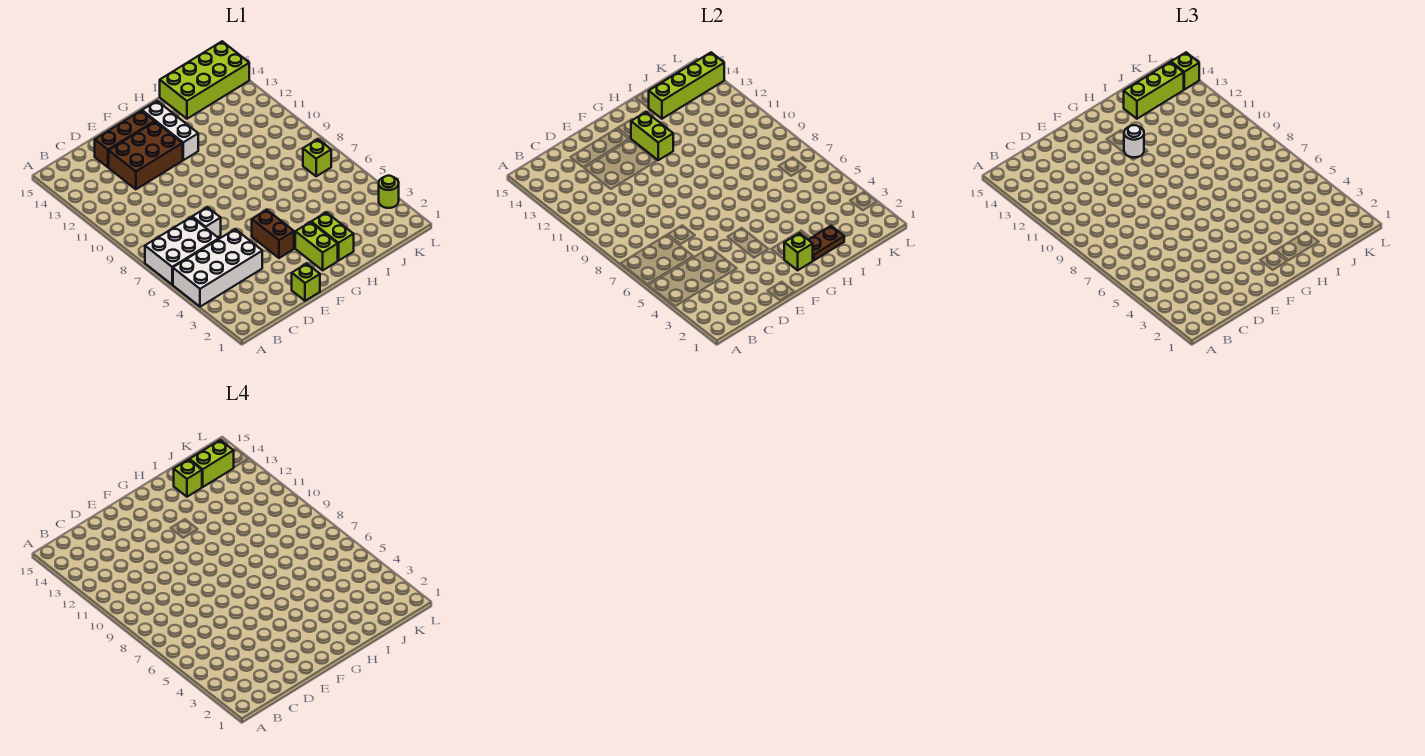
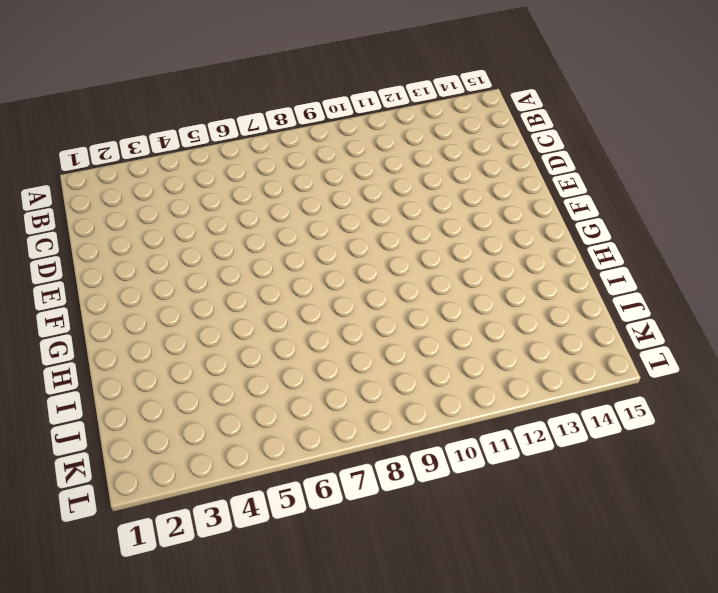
none -> white brick A4:D5 level 1
none -> white brick A6:C7 level 1
none -> white brick D7 level 1

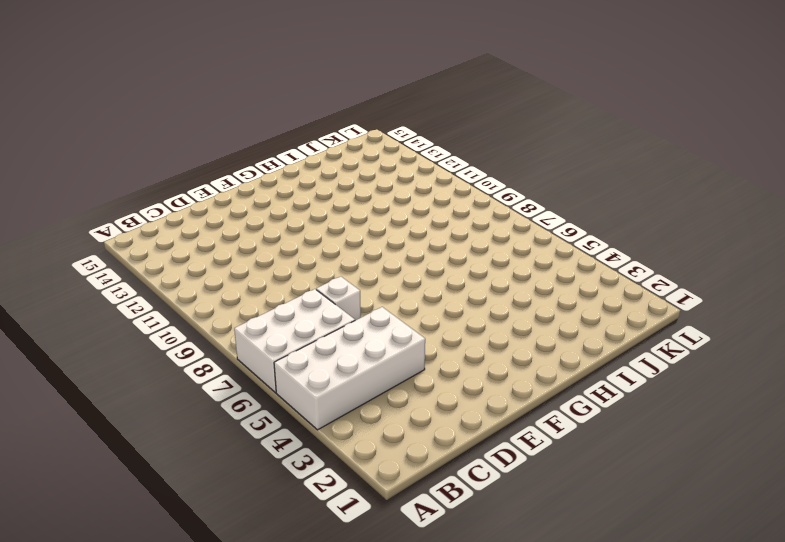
none -> brown brick D12:F13 level 1
none -> brown brick D14:F14 level 1
none -> lime brick E1 level 1

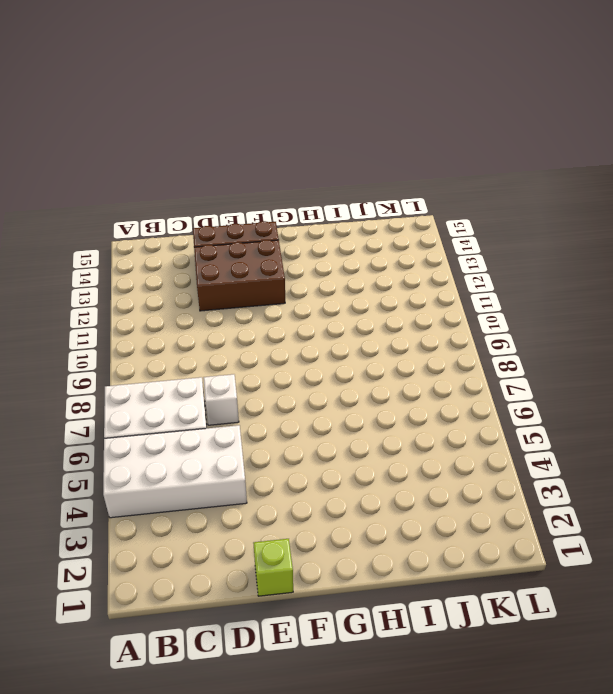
none -> brown brick F4:F5 level 1
none -> lime brick G2:G3 level 1
none -> white brick G12:G14 level 1

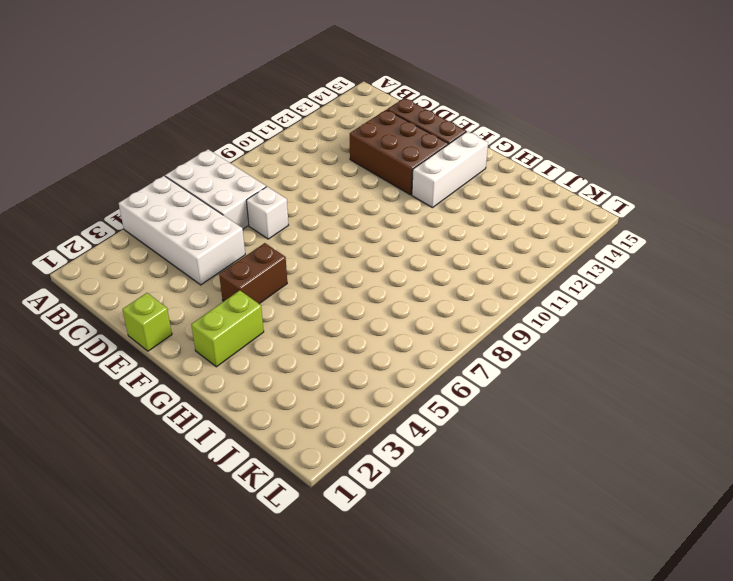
none -> lime brick H2:H3 level 1
none -> lime brick I14:L15 level 1
none -> lime brick K7 level 1

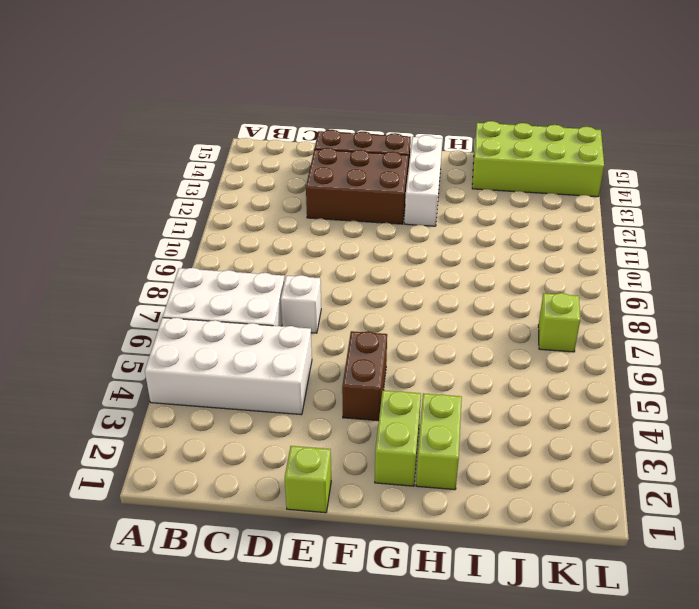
none -> lime round brick L3 level 1
none -> lime brick G2 level 2
none -> lime brick G12:G13 level 2

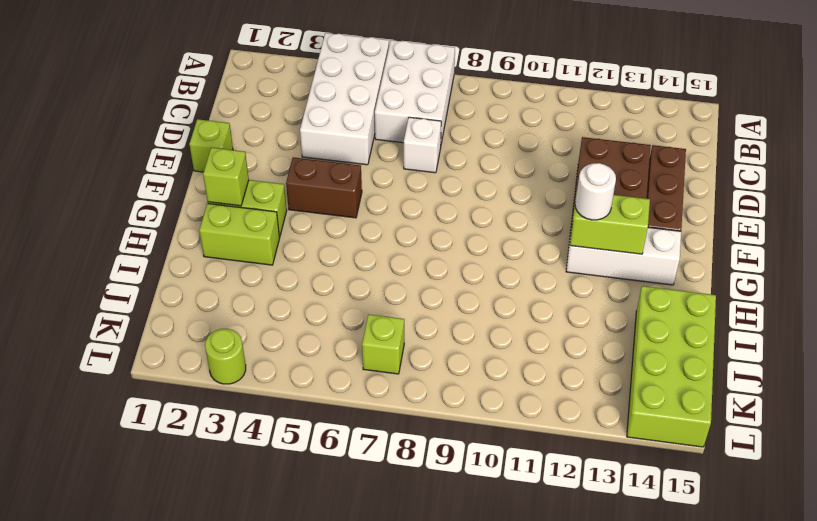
none -> brown plate H2:I2 level 2
none -> lime brick I14:L14 level 2
none -> lime brick I14:K14 level 3

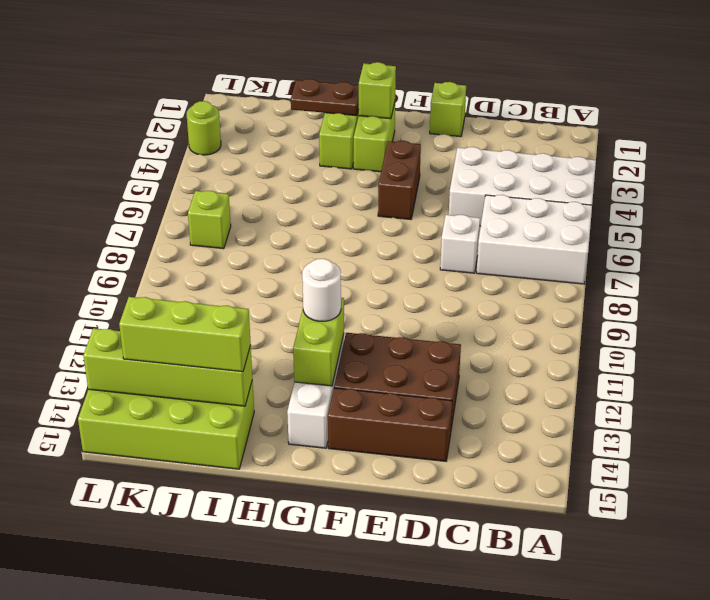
none -> lime brick L14 level 3
none -> lime brick I14 level 4
none -> lime brick J14:K14 level 4

